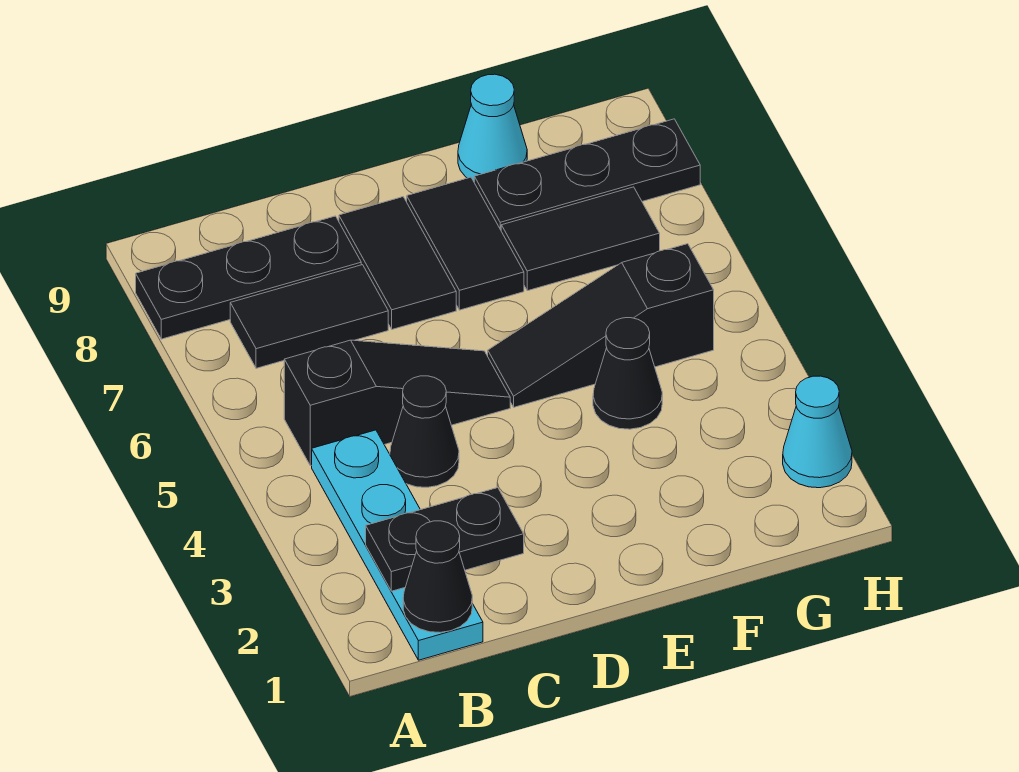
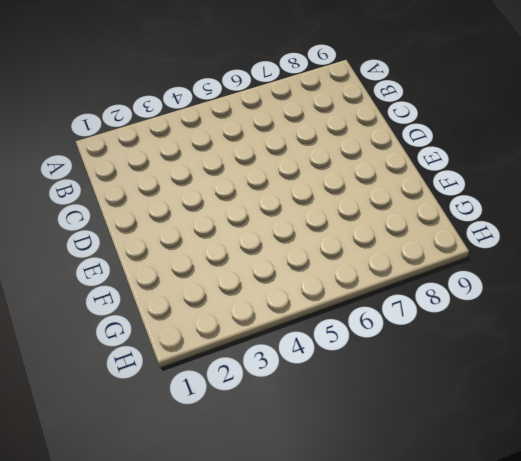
none -> black plate A8:C8 level 1
none -> cyan plate B1:B4 level 1
none -> black slope B5:D5 level 1 top B

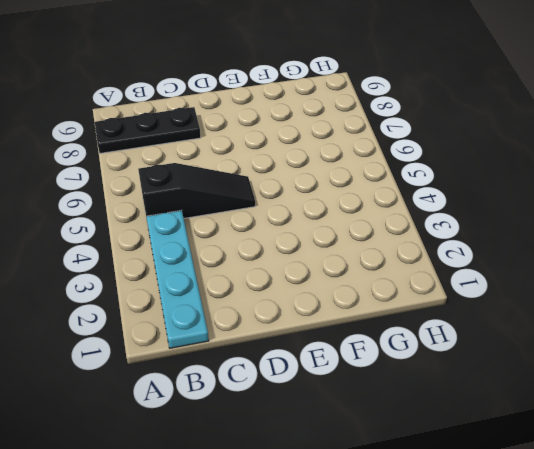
none -> black tile B7:C7 level 1
none -> black cone C4 level 1
none -> black tile D7:D8 level 1

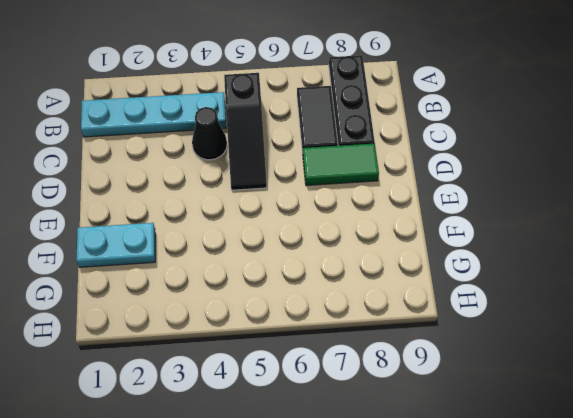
green tile D7:D8 level 1 -> black tile D7:D8 level 1
cyan plate F1:F2 level 1 -> none
none -> black slope E5:G5 level 1 top G
none -> black tile E7:E8 level 1
none -> black cone F4 level 1

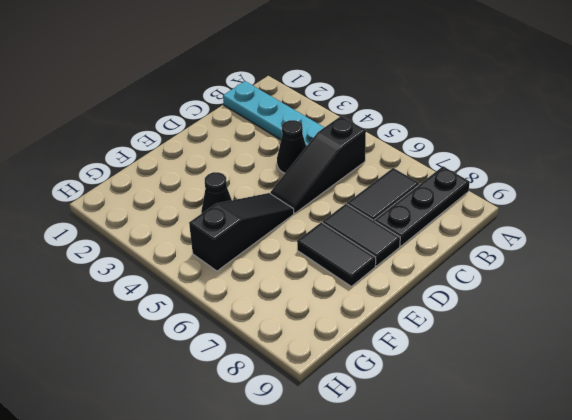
none -> black tile F7:G7 level 1
none -> black plate F8:H8 level 1
none -> cyan cone F9 level 1

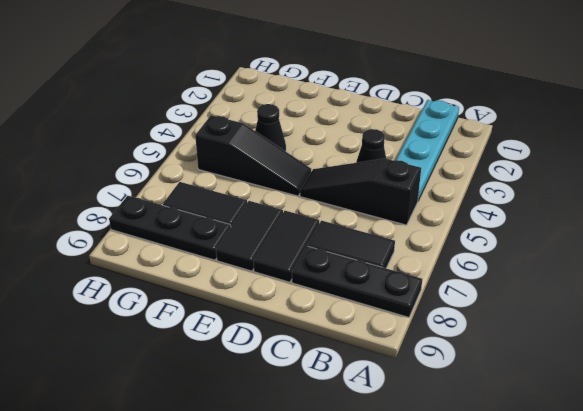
none -> cyan cone F9 level 1
none -> cyan cone H2 level 1
none -> black cone B1 level 2

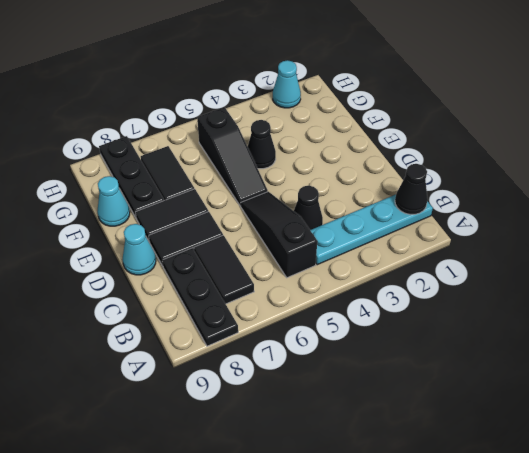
cyan cone D9 level 1 -> none
none -> black plate B2:C2 level 2

